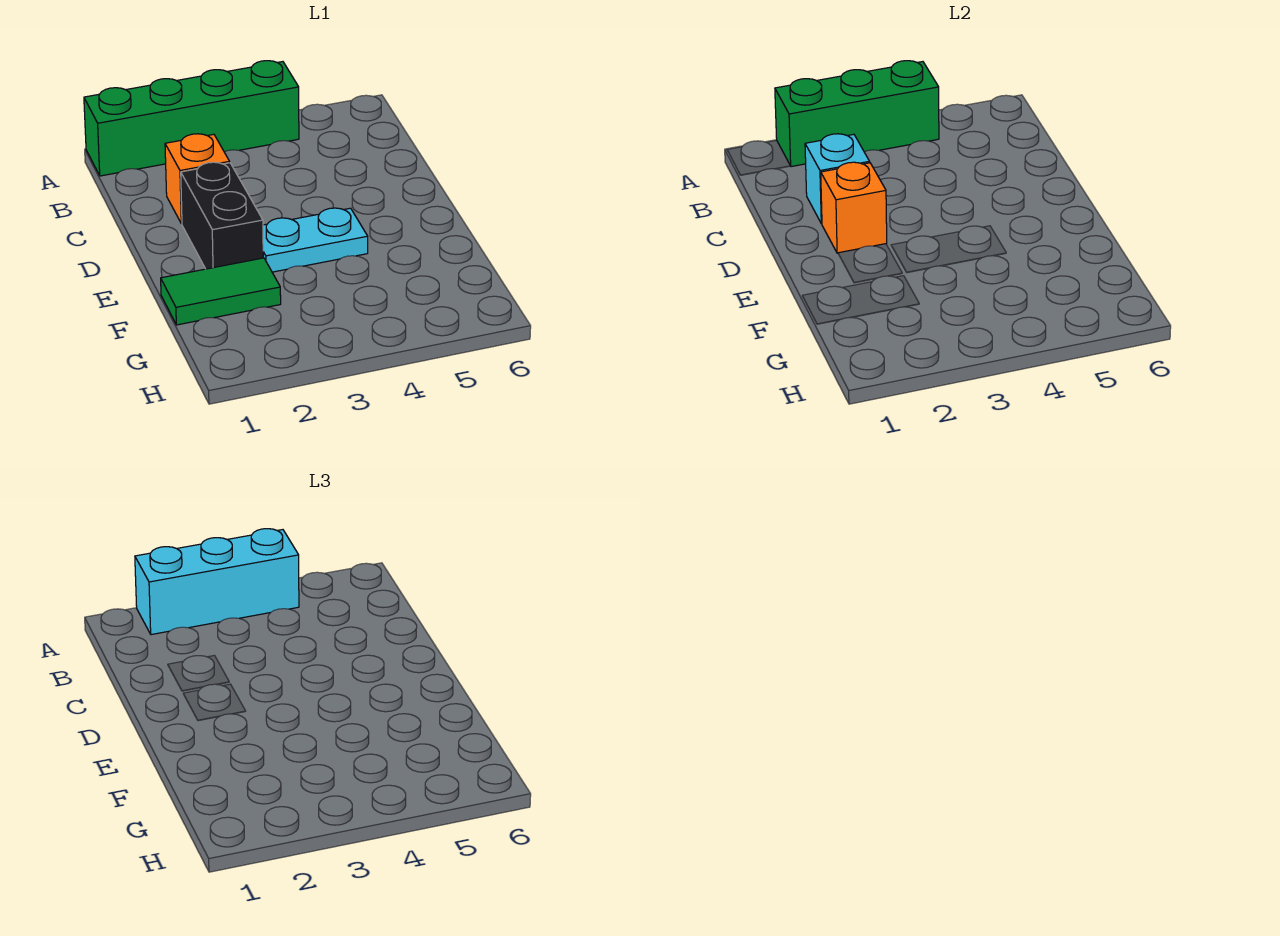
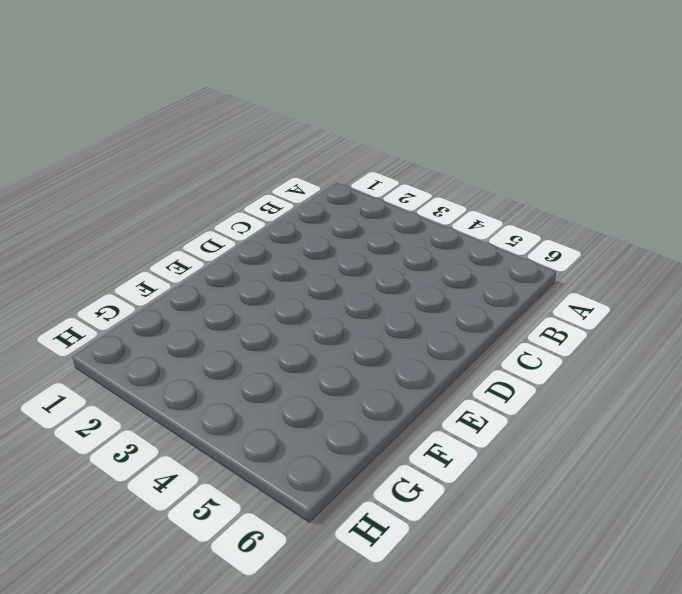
none -> green brick A1:A4 level 1
none -> orange brick C2 level 1

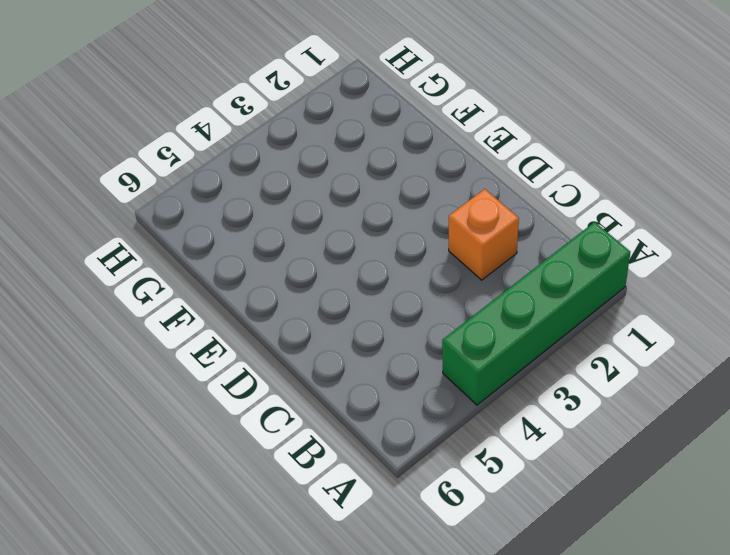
none -> black brick D2:E2 level 1
none -> cyan plate E3:E4 level 1

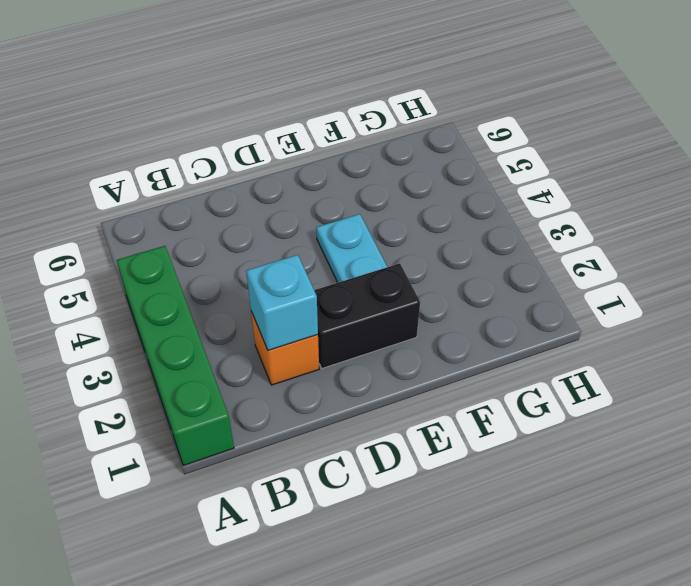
none -> green tile F1:F2 level 1
none -> green brick A2:A4 level 2

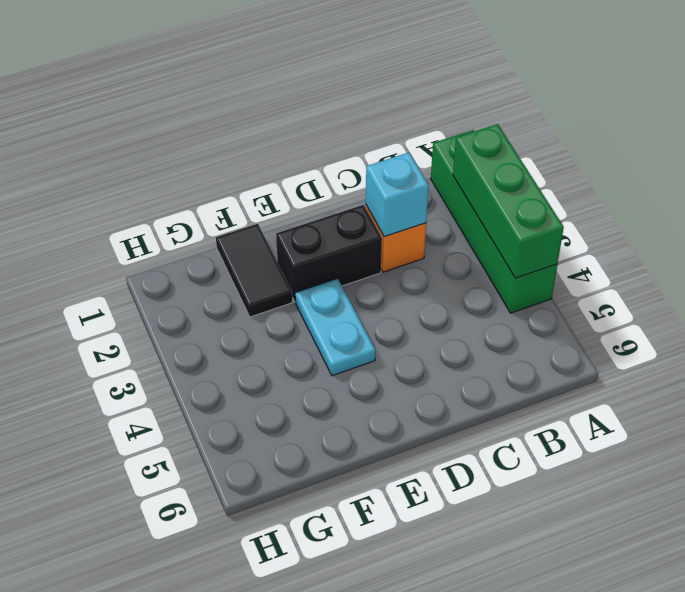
black tile F1:F2 level 1 -> green tile F1:F2 level 1
none -> orange brick D2 level 2
none -> cyan brick A2:A4 level 3

